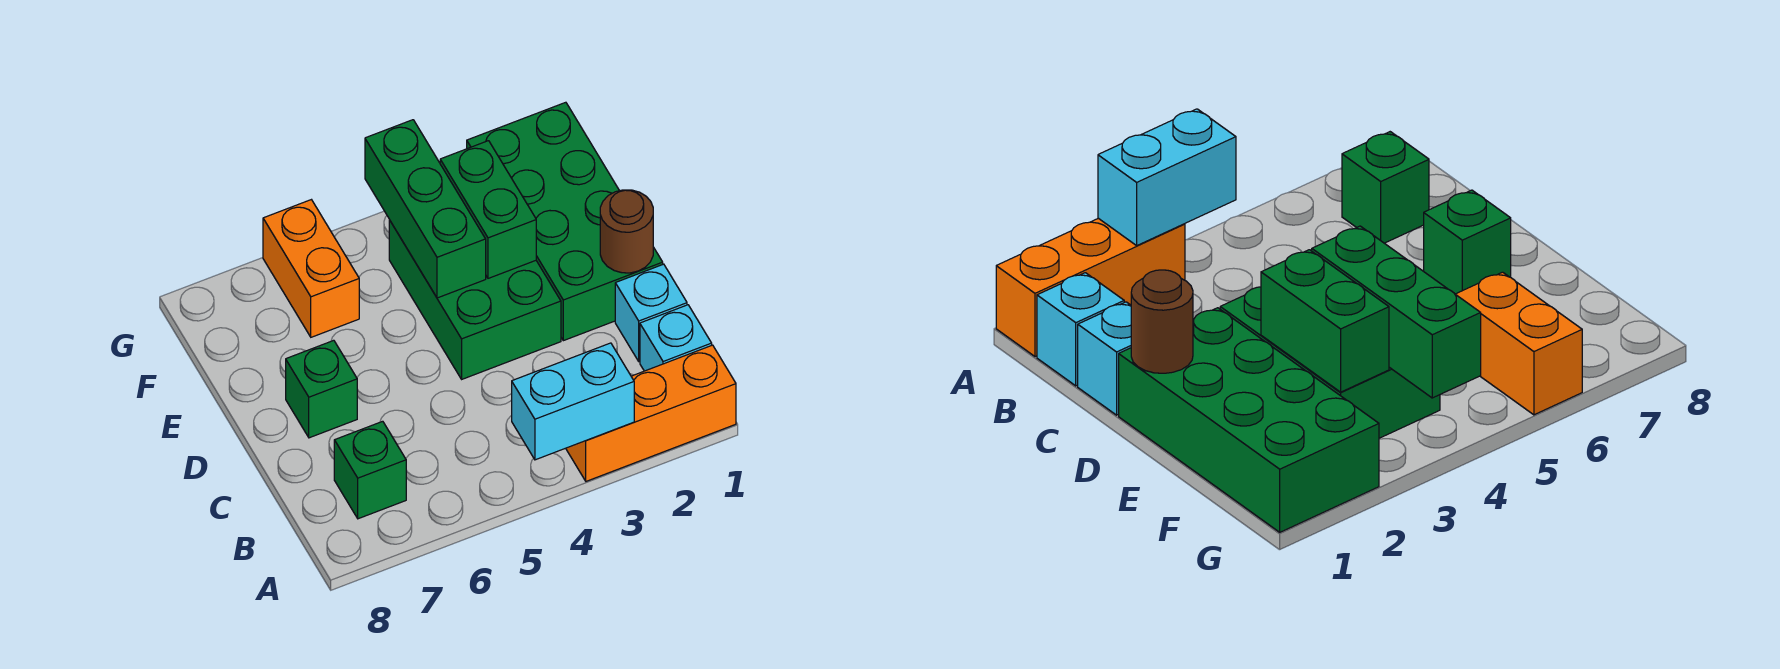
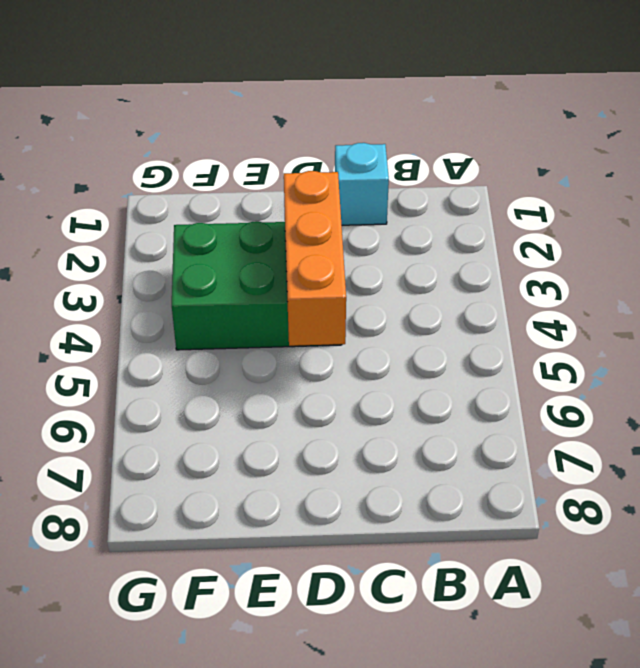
orange brick D3:D5 level 2 -> orange brick A1:A3 level 1
none -> cyan brick B1 level 1
none -> green brick B7 level 1
none -> green brick D1:G2 level 1

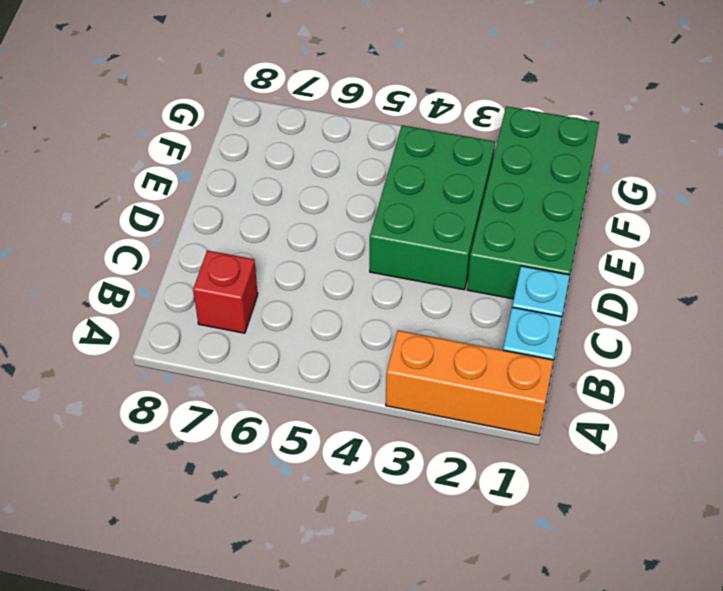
red brick B7 level 1 -> green brick B7 level 1
none -> green brick D7 level 1
none -> orange brick F6:G6 level 1
none -> cyan brick A3:A4 level 2

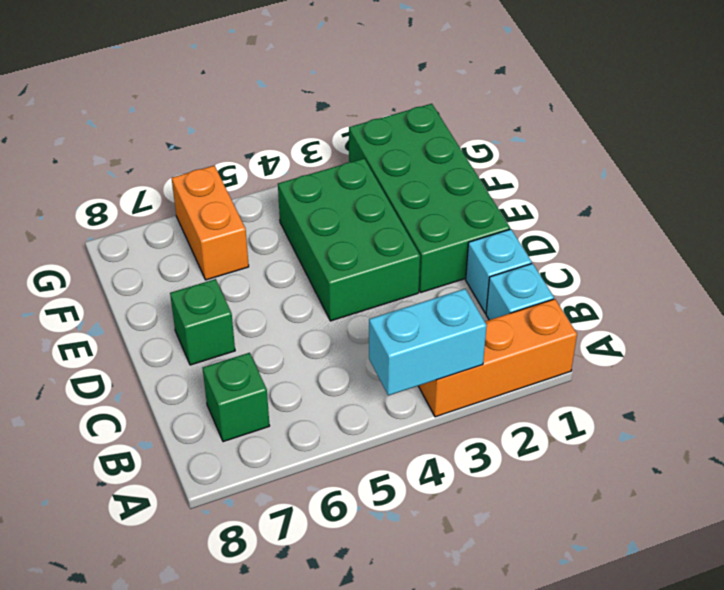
none -> brown round brick D1 level 2
none -> green brick E3:F3 level 2
none -> green brick E4:G4 level 2

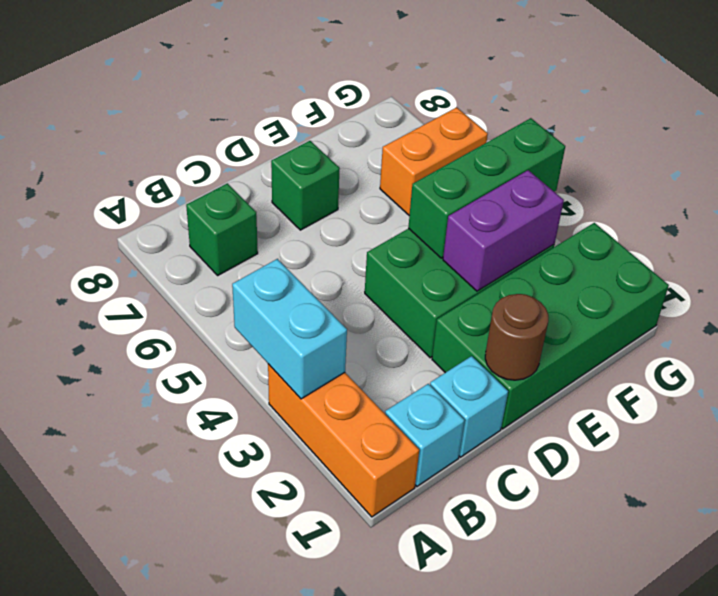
purple brick E3:F3 level 2 -> green brick E3:F3 level 2

